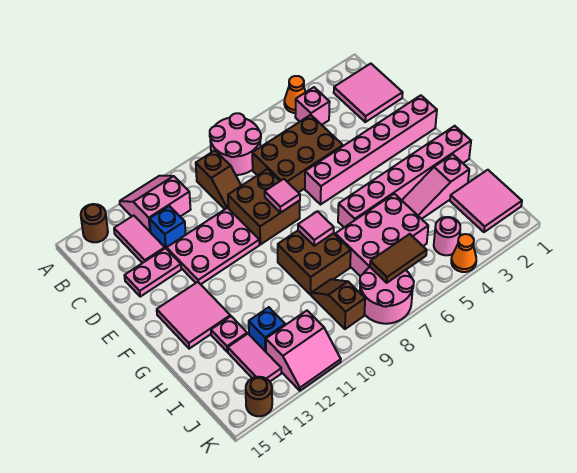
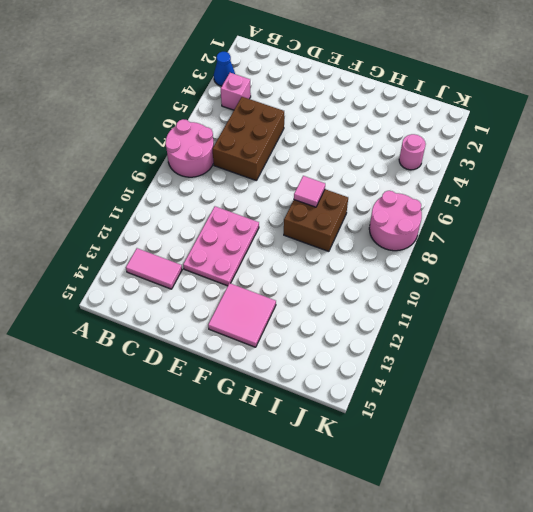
blue cone A3 level 1 -> none
none -> orange cone A4 level 1
none -> pink slope A11:B12 level 1 top B
none -> brown round brick A14 level 1
none -> pink tile B1:C2 level 1

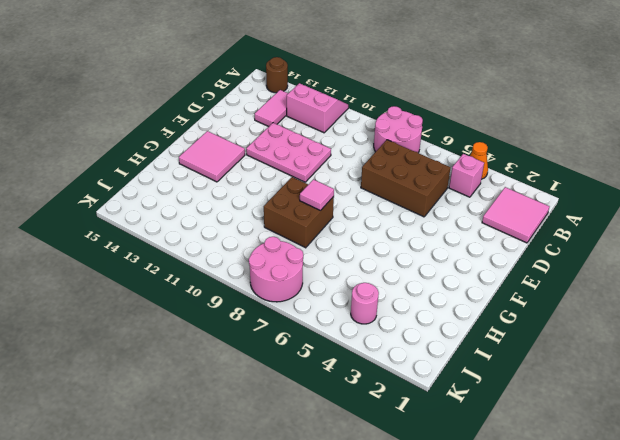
none -> brown slope B9:C9 level 1 top B
none -> blue brick C12 level 1
none -> brown brick D8:E9 level 1
none -> pink plate D13:D14 level 1

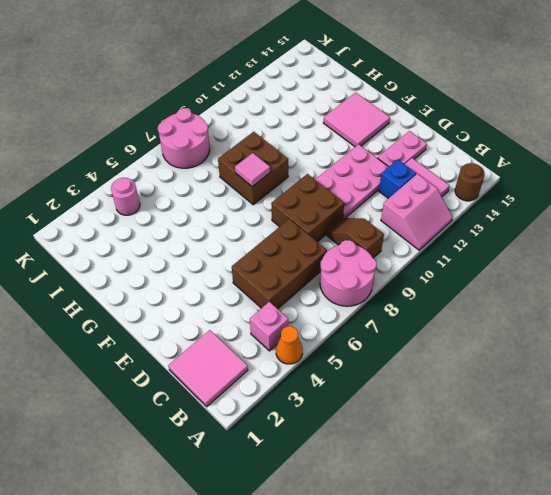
none -> pink brick E1:E6 level 1
none -> pink brick G1:G6 level 1
none -> pink slope H2:H4 level 1 top 2
none -> pink brick H5:I7 level 1

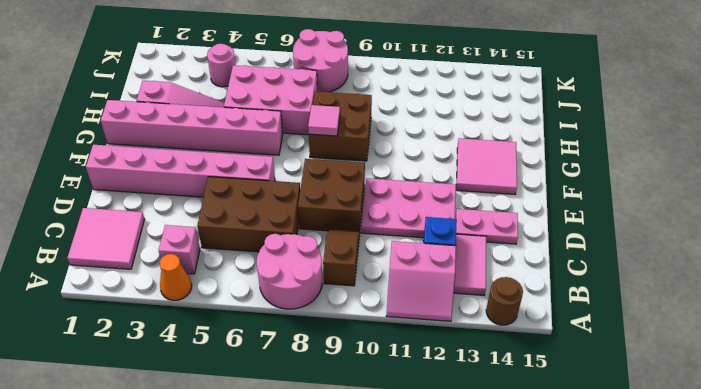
none -> pink plate H13 level 1
none -> pink tile I1:J2 level 1
none -> brown slope I9:J9 level 1 top J
none -> blue brick I12 level 1

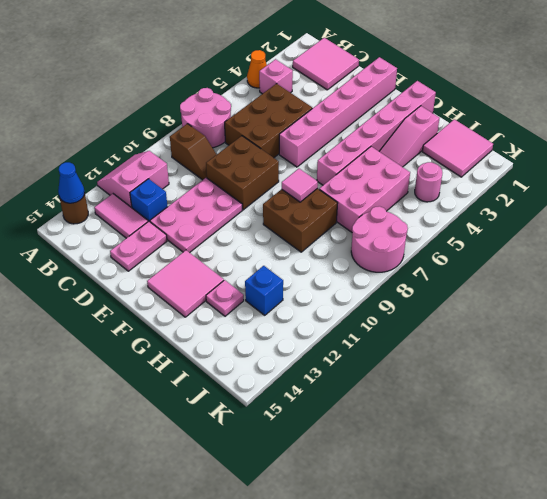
blue cone A14 level 2 -> none
none -> brown slope I9:J9 level 1 top J
none -> pink tile I13:J13 level 1
none -> pink slope J11:K12 level 1 top J
none -> orange cone K4 level 1

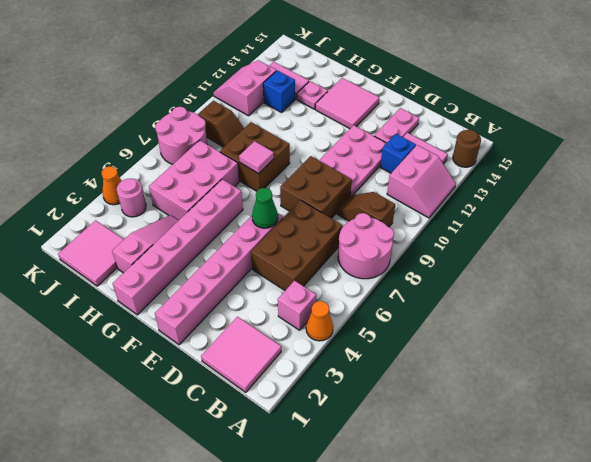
green cone E6 level 2 -> none
none -> brown round brick K14 level 1
none -> pink tile E8 level 2
none -> brown tile J6:J7 level 2

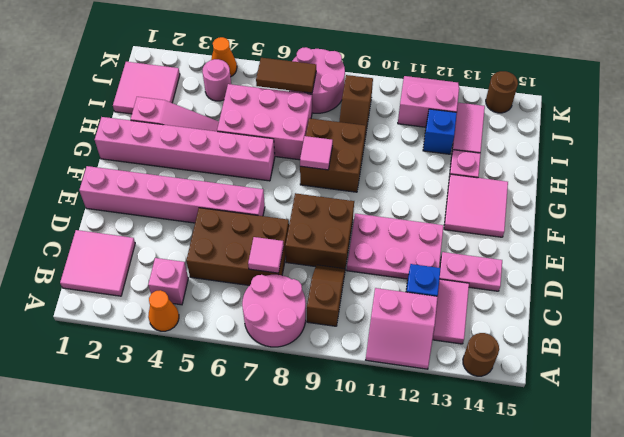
pink tile C7 level 2 -> pink tile E8 level 2

